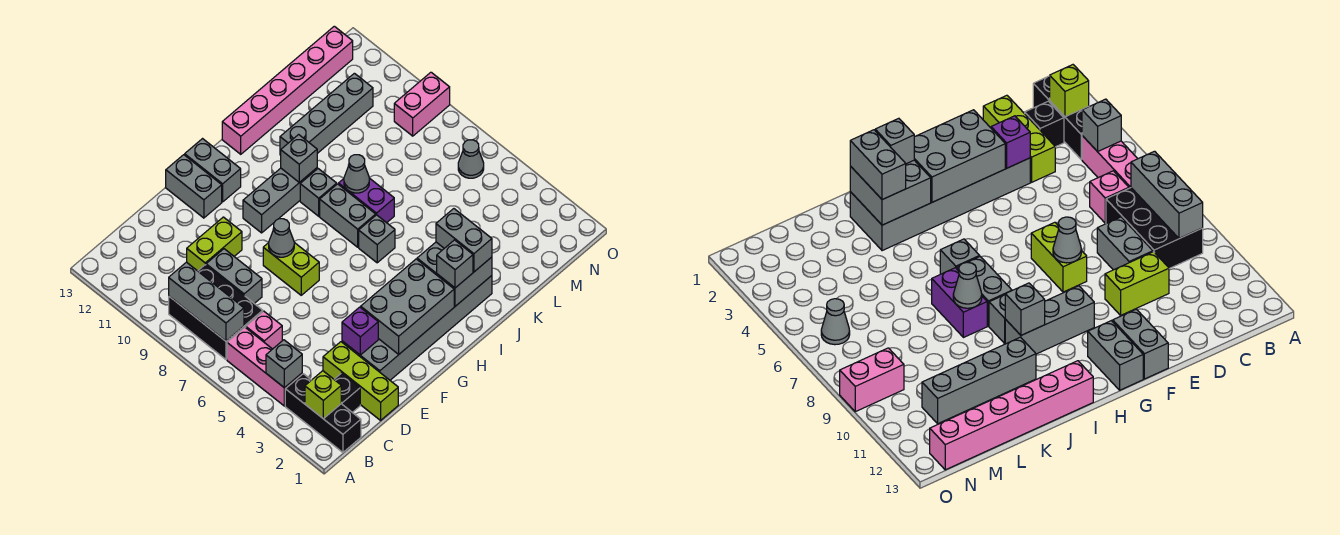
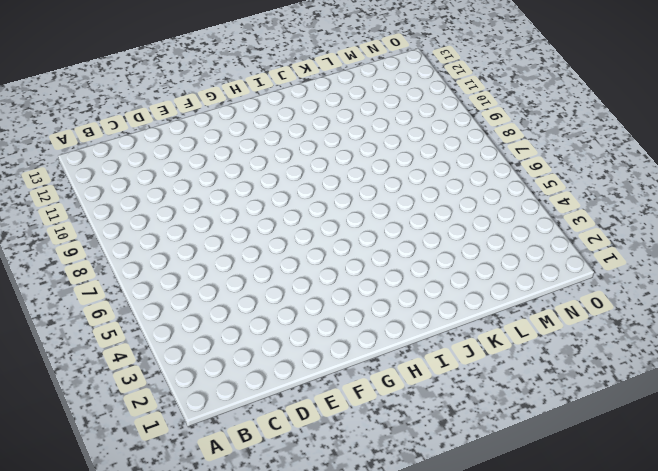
none -> black brick B1:B3 level 1
none -> pink brick B4:B6 level 1
none -> black brick B7:C9 level 1
none -> black brick C2 level 1

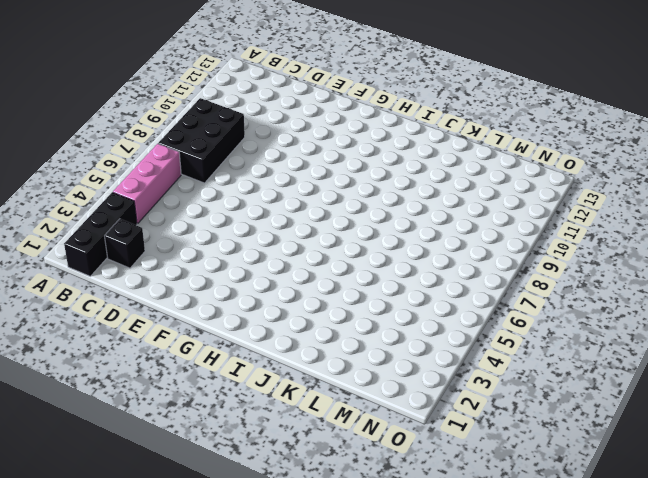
none -> pink brick C6 level 1
none -> lime brick D1:D3 level 1
none -> grey brick D8:D9 level 1
none -> lime brick D10:E10 level 1

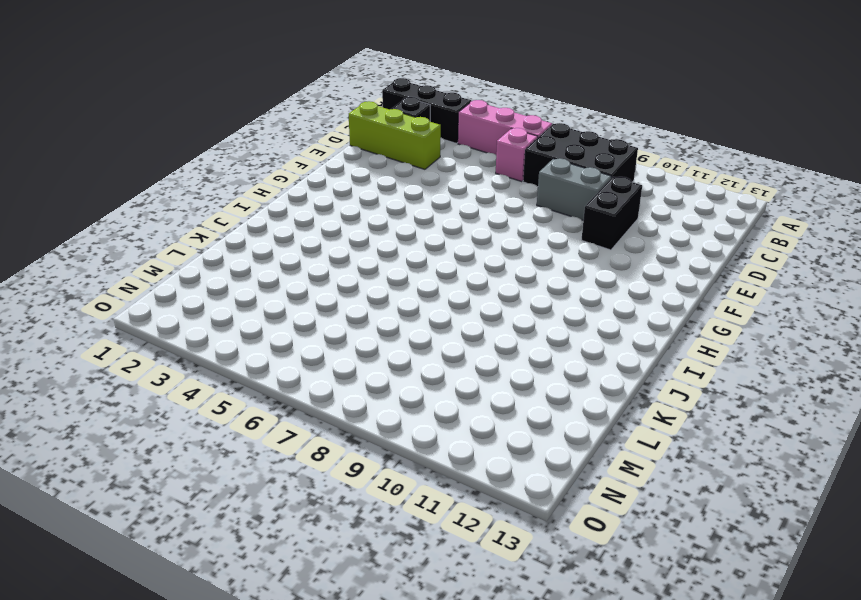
black brick D10:E10 level 1 -> lime brick D10:E10 level 1
none -> grey brick E2:J3 level 1
none -> lime brick F7:F8 level 1
none -> grey brick F12:F13 level 1
none -> grey brick G10:I10 level 1

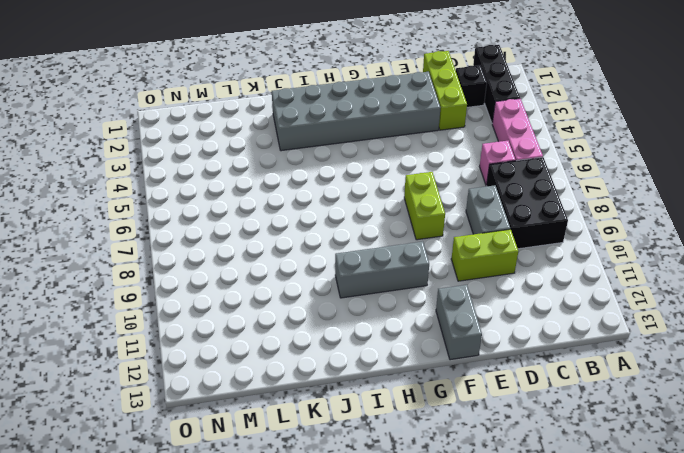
none -> grey brick G12:G13 level 1
none -> grey brick I6 level 1
none -> grey brick I7:I8 level 1
none -> grey brick I9 level 1

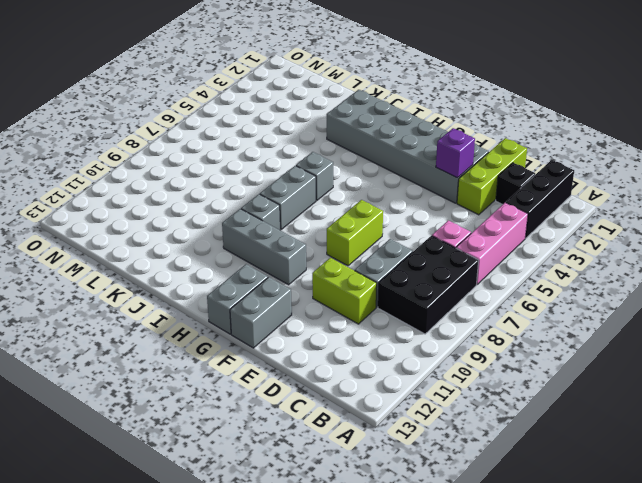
none -> pink brick I13:N13 level 1
none -> purple brick J7:J8 level 1
none -> grey brick J11:M11 level 1
none -> grey cone N6 level 1

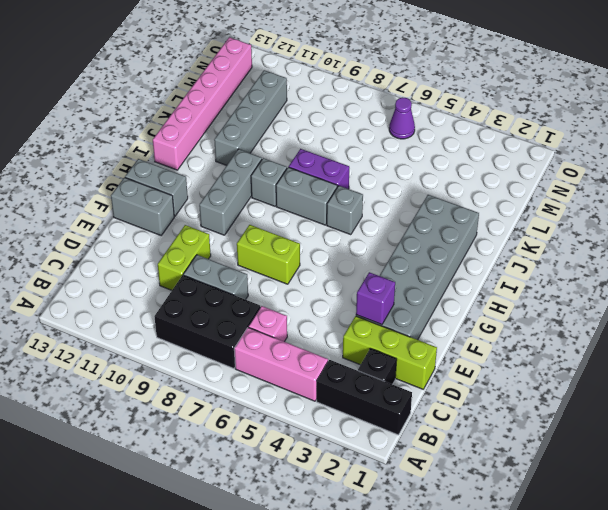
purple cone N6 level 1 -> grey cone N6 level 1
none -> pink brick N9:O9 level 1
none -> lime brick B2 level 2
none -> grey brick B4 level 2
none -> grey brick B7:B9 level 2

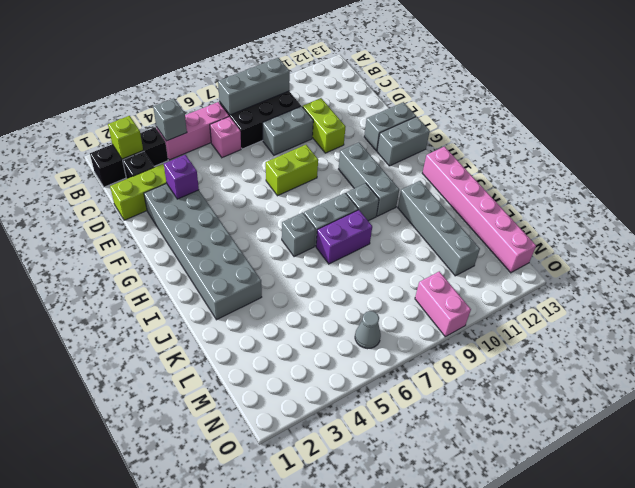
none -> grey brick F2:H3 level 2
none -> grey cone F8 level 2
none -> grey brick I2:J3 level 2
none -> grey brick I10 level 2

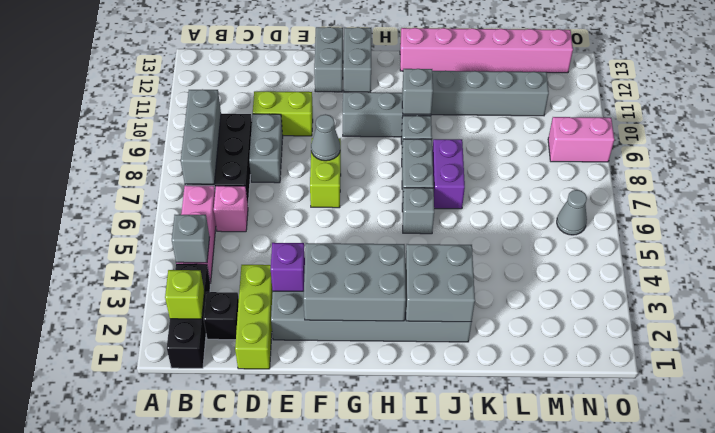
none -> grey cone J8 level 2
none -> grey brick I2 level 3
none -> grey brick J2:J3 level 3

